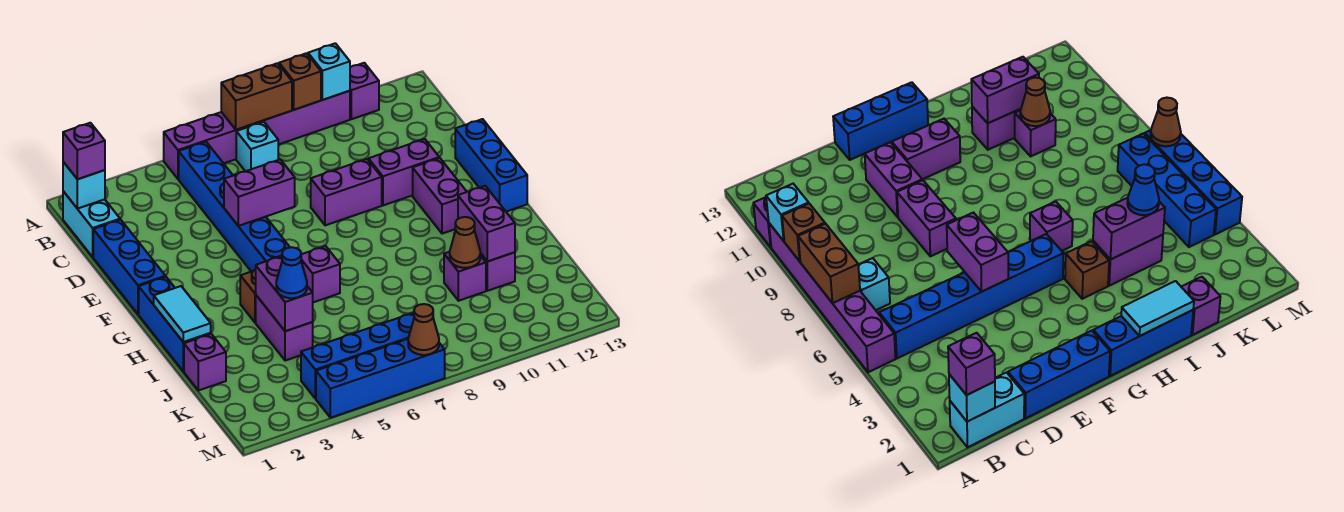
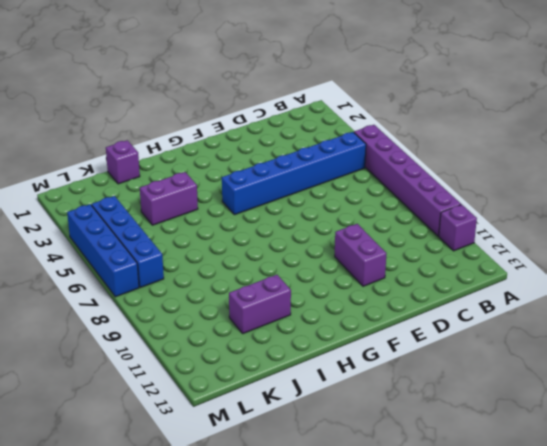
none -> cyan brick B1:C1 level 1
none -> cyan brick B7 level 1
none -> blue brick D1:F1 level 1
none -> purple brick E8:E9 level 1

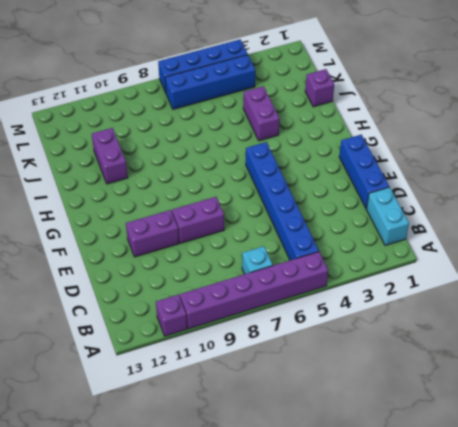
none -> blue brick E13:G13 level 1
none -> purple brick F11:G11 level 1
none -> blue brick G1:I1 level 1
none -> brown brick H4 level 1

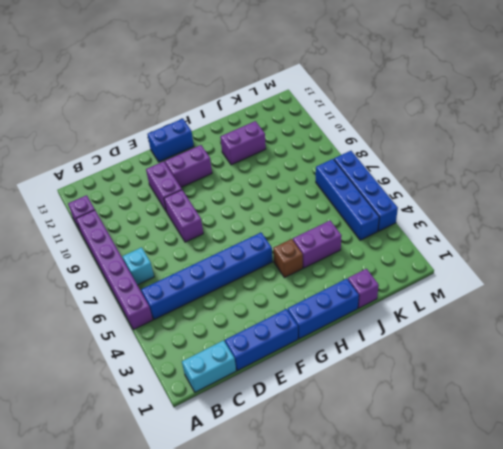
blue brick F13:G13 level 1 -> blue brick E13:G13 level 1
none -> purple brick H6 level 1
none -> purple brick J10 level 1
none -> brown brick A7:A8 level 2
none -> brown brick A9 level 2

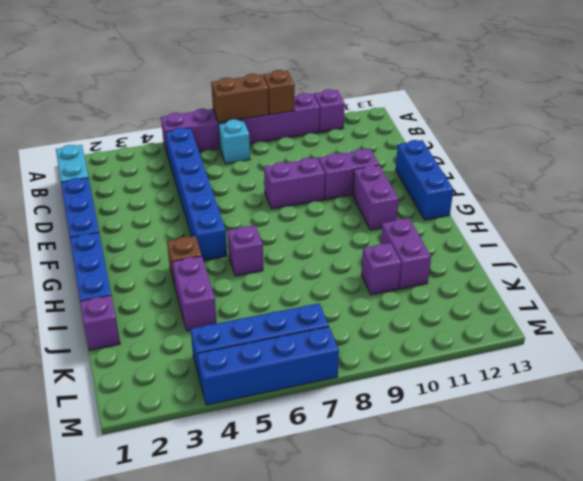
none -> cyan brick A10 level 2
none -> cyan brick B1 level 2
none -> purple brick E5:E6 level 2
none -> cyan tile H1:I1 level 2

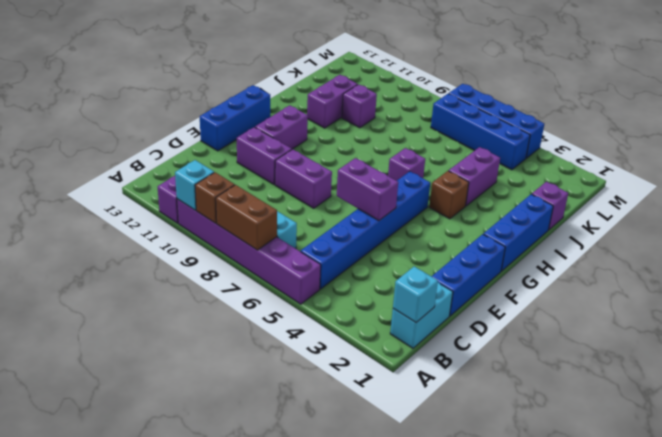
none -> cyan tile H1:I1 level 2
none -> purple brick I4:J4 level 2
none -> purple brick I11:J11 level 2
none -> brown cone J10 level 2

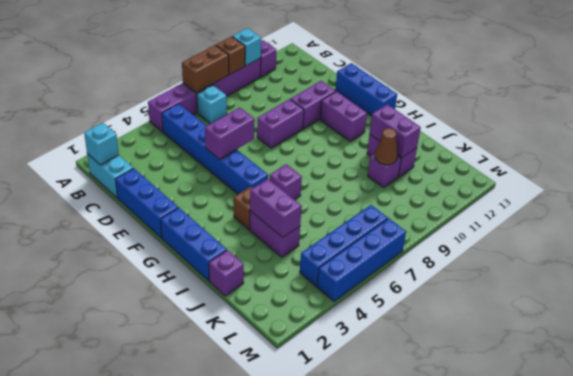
none -> cyan tile H1:I1 level 2
none -> brown cone M7 level 2
none -> purple brick B1 level 3
none -> blue cone J4 level 3

